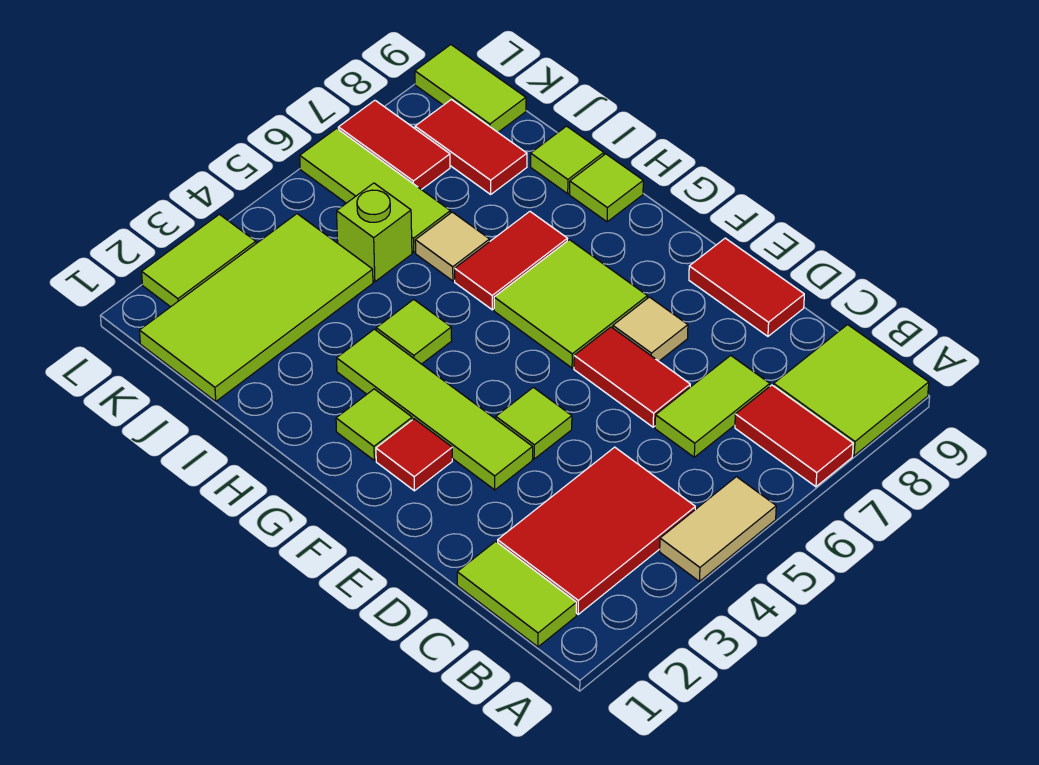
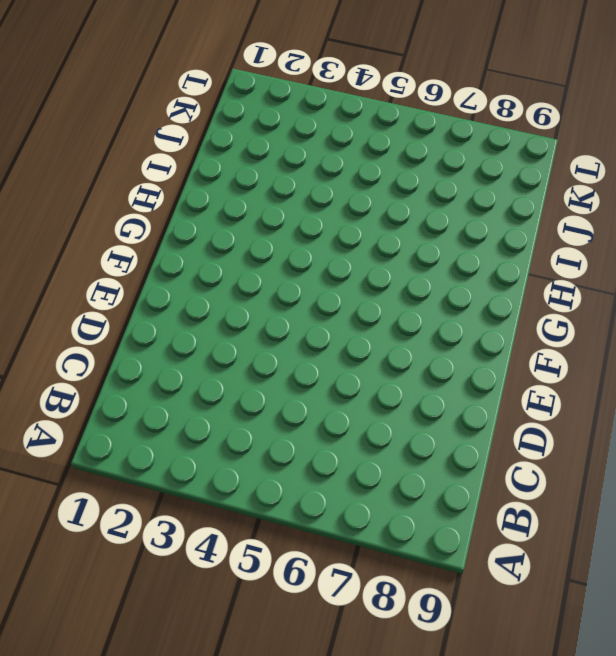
none -> tan tile A4:A5 level 1
none -> red tile A7:B7 level 1
none -> lime tile A8:B9 level 1

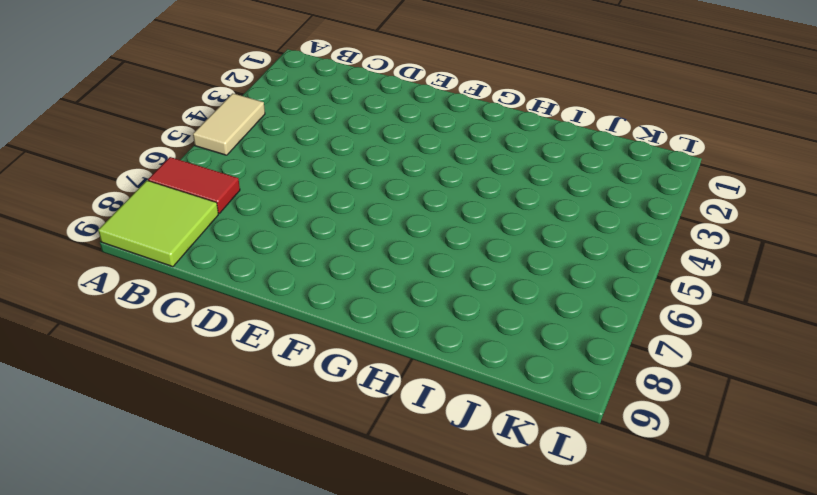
none -> lime tile B1:C1 level 1
none -> red tile B2:C4 level 1
none -> lime tile C6:C7 level 1

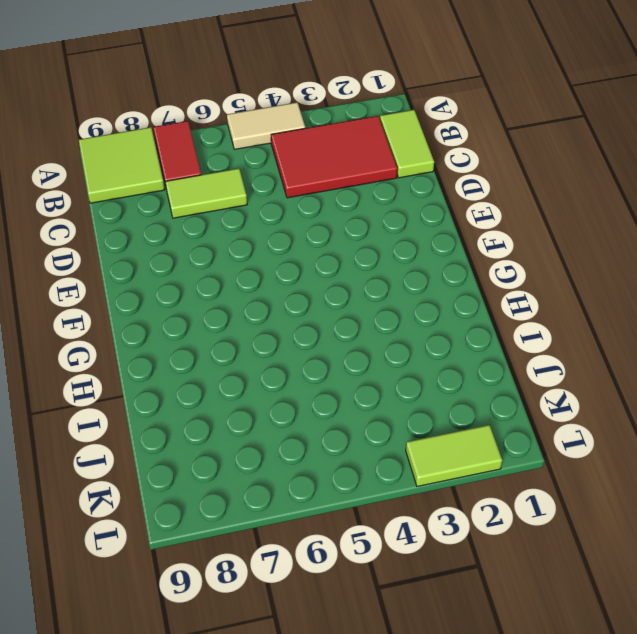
none -> red tile D6:E6 level 1
none -> red tile D9:E9 level 1
none -> lime tile E3:H3 level 1

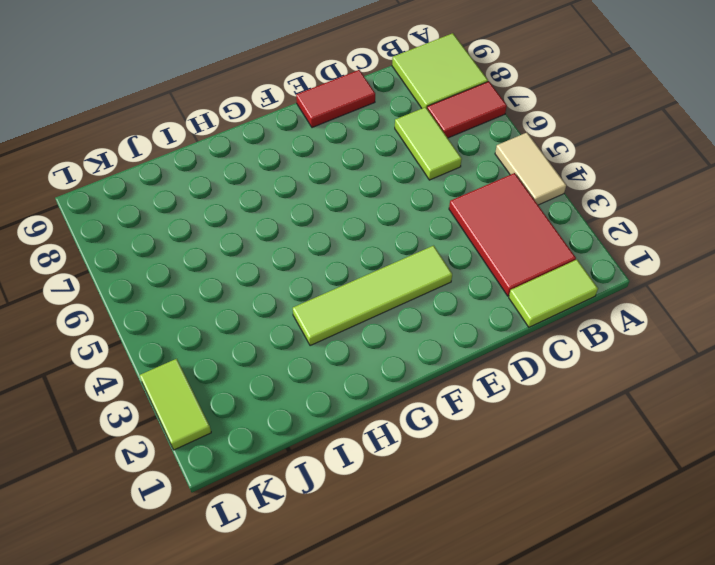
none -> red tile D6:E6 level 1
none -> lime tile E4 level 1
none -> tan tile E7 level 1

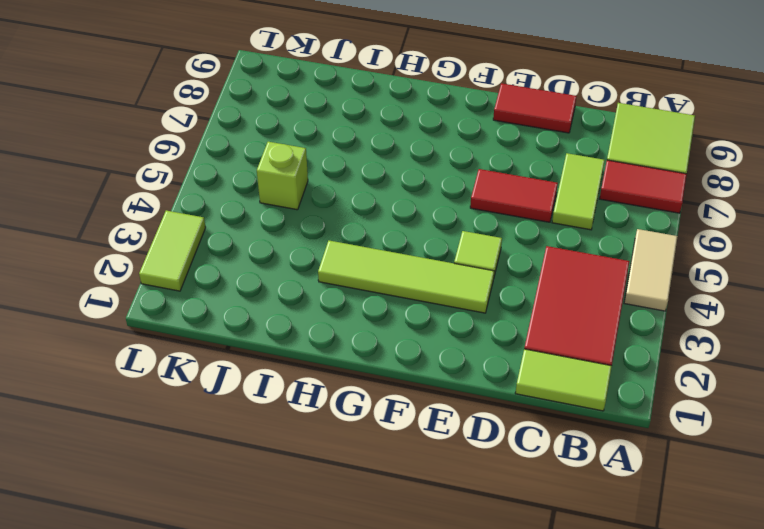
none -> tan tile E7 level 1
none -> red tile F2 level 1
none -> lime tile F6:G7 level 1

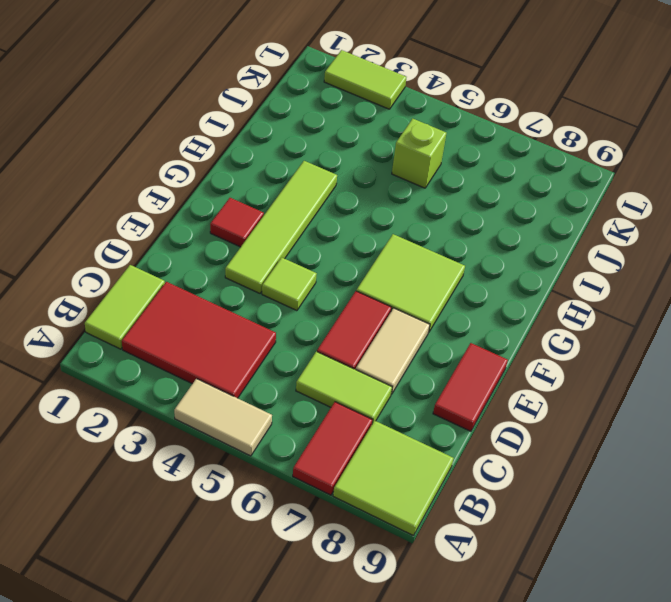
tan tile D7:E7 level 1 -> tan tile E7 level 1
none -> lime tile G2 level 1
none -> lime tile H4 level 1
none -> red tile H6:H7 level 1

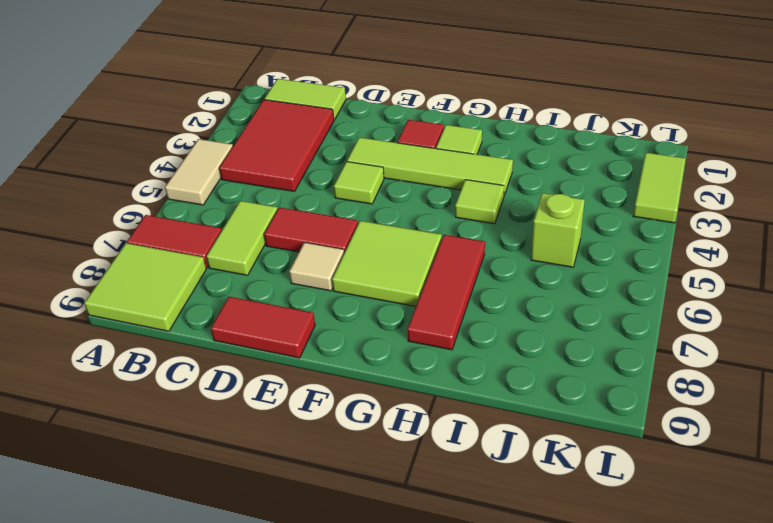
red tile H6:H8 level 1 -> red tile H6:H7 level 1
none -> lime tile H9 level 1
none -> tan tile I6 level 1
none -> lime tile I9 level 1

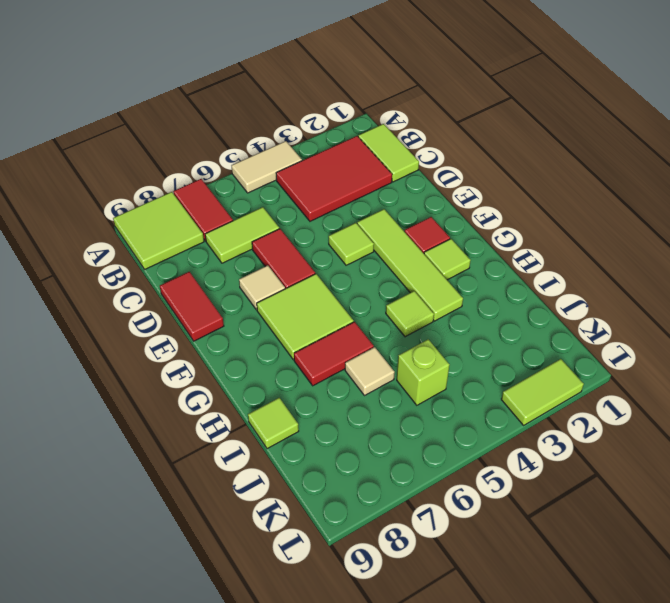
none -> lime tile H9 level 1
none -> lime tile J1:K4 level 1
none -> lime tile J6:L6 level 1

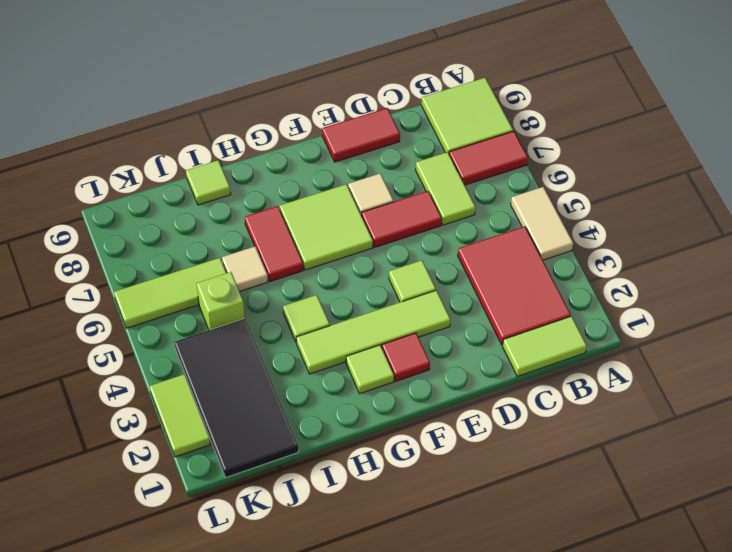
black tile J1:K4 level 1 -> lime tile J1:K4 level 1
none -> lime tile H9 level 1
none -> red tile J8:K8 level 1
none -> red tile K7:L7 level 1

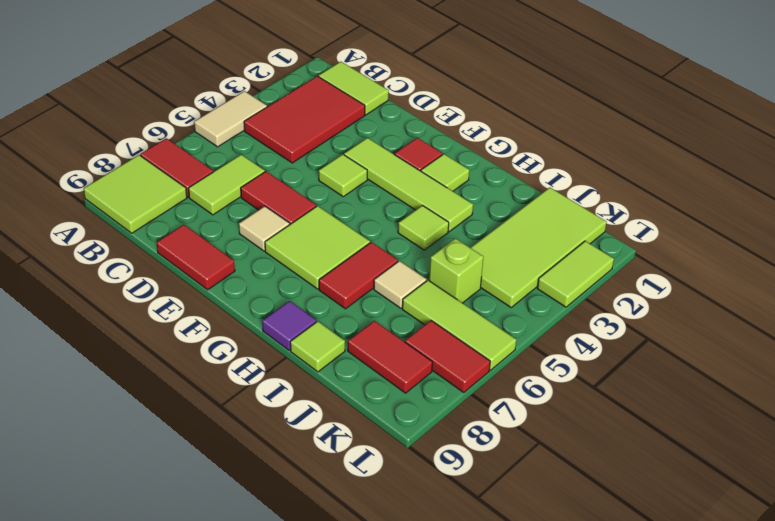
purple tile H9 level 1 -> lime tile H9 level 1
none -> lime tile K9:L9 level 1

